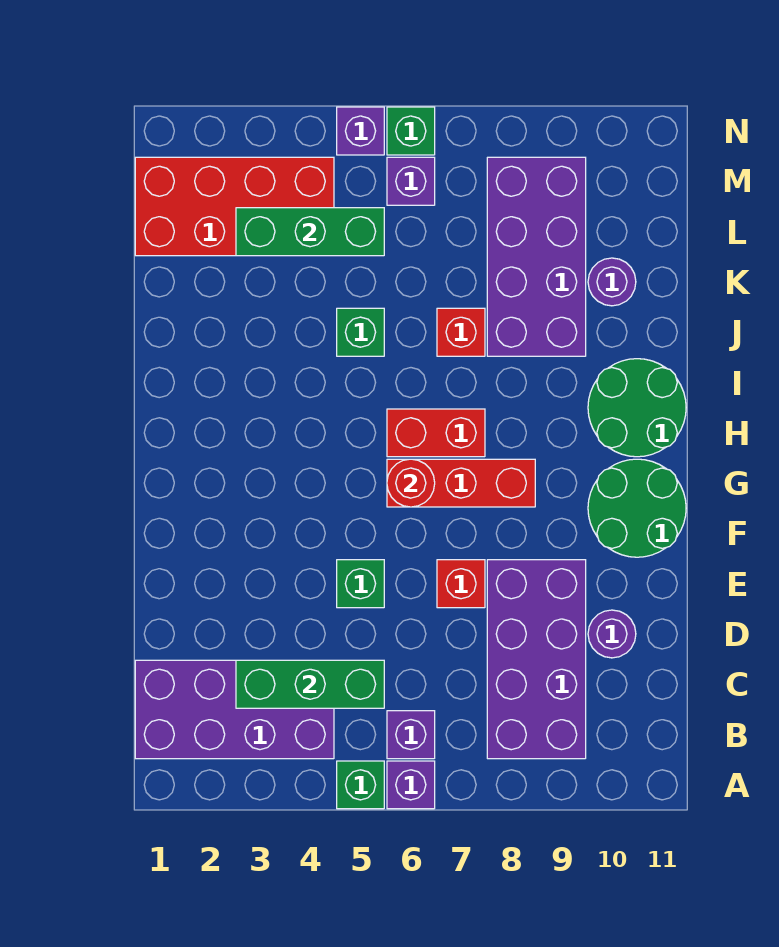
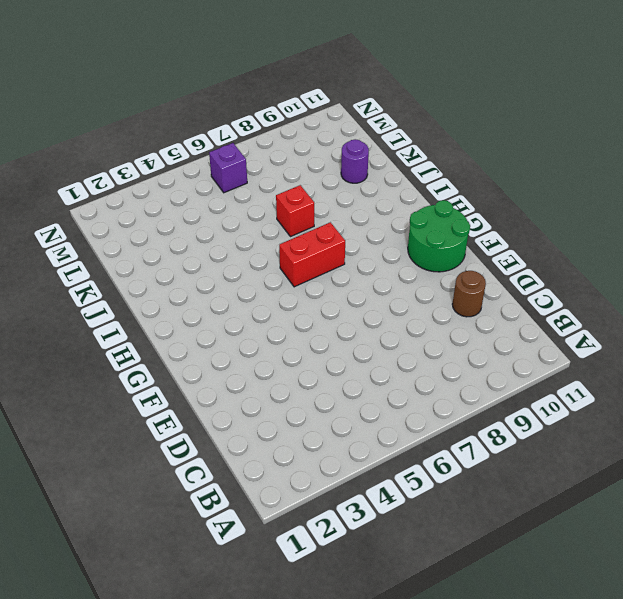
brown round brick D10 level 1 -> purple round brick D10 level 1
none -> green brick A5 level 1
none -> purple brick A6 level 1
none -> purple brick B1:C4 level 1

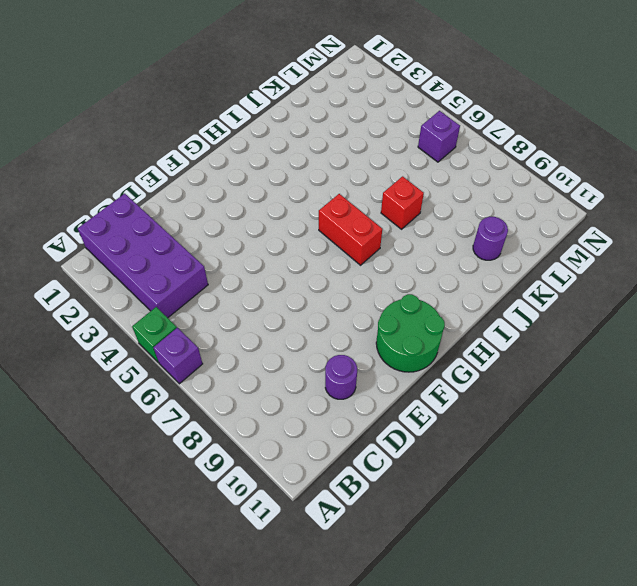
none -> purple brick B6 level 1
none -> purple brick B8:E9 level 1
none -> green brick E5 level 1

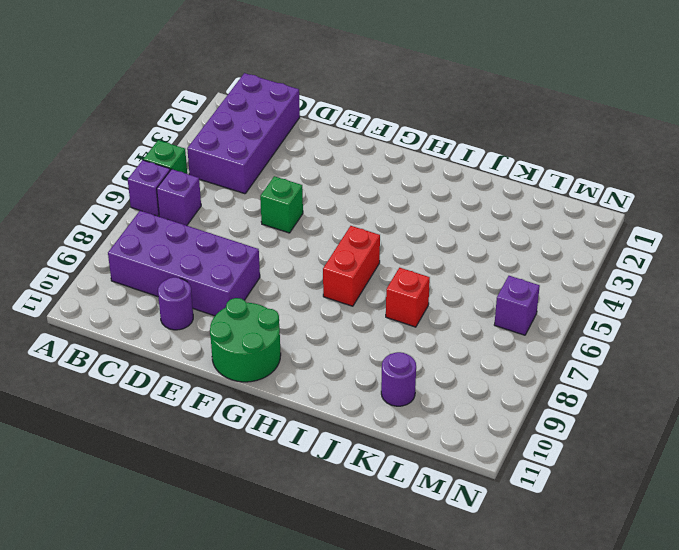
none -> red brick E7 level 1
none -> red brick G6:G8 level 1
none -> green round brick H10:I11 level 1

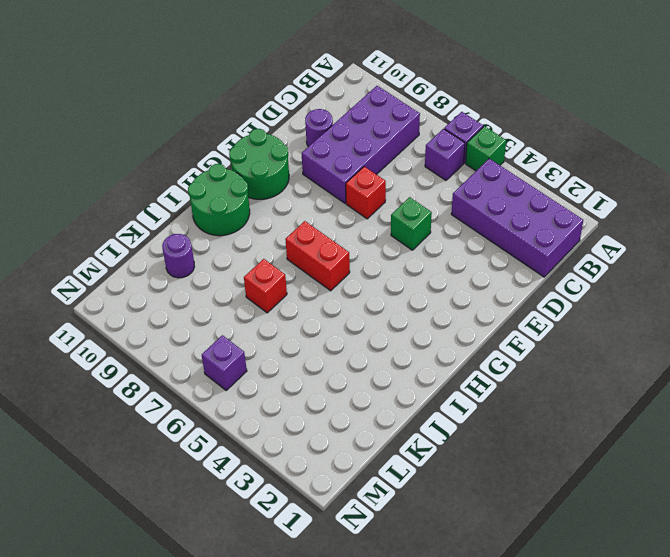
none -> red brick G6:G8 level 1
none -> green brick J5 level 1
none -> purple brick J8:M9 level 1

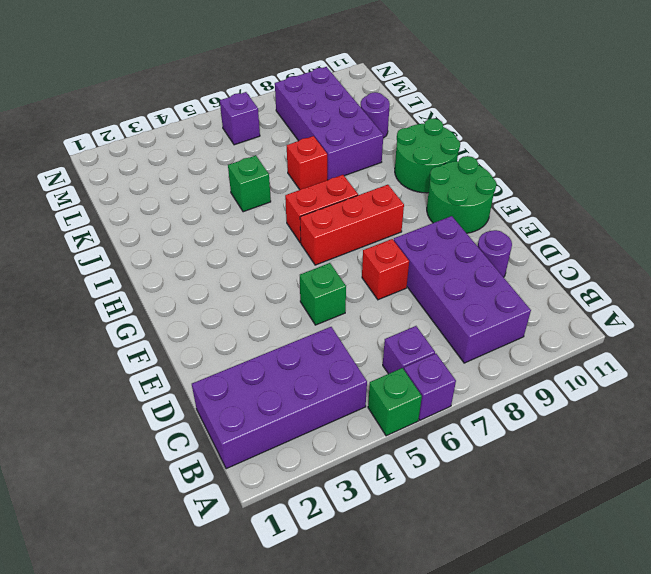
none -> red brick L1:M4 level 1
none -> purple brick N5 level 1
none -> green brick N6 level 1

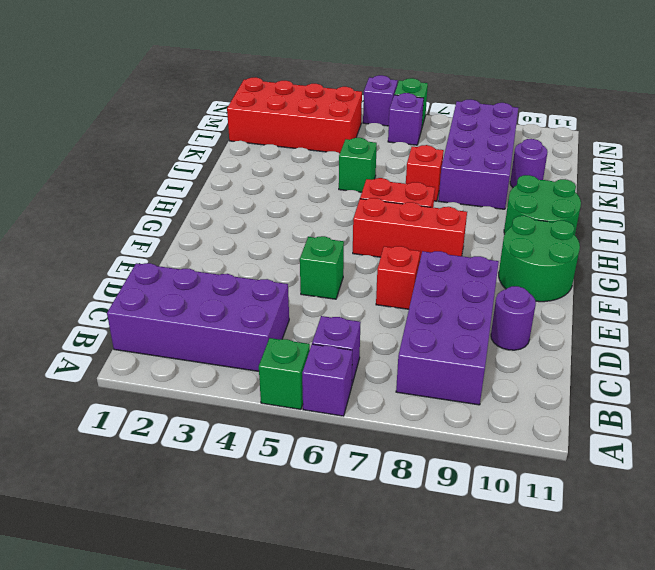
none -> green brick C3:C5 level 2
none -> red round brick G6 level 2
none -> green brick L3:L5 level 2

